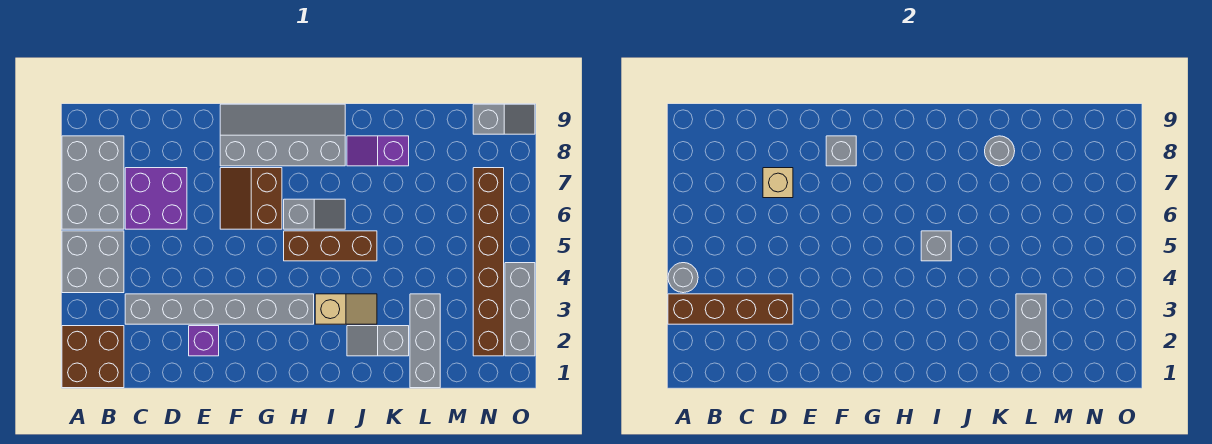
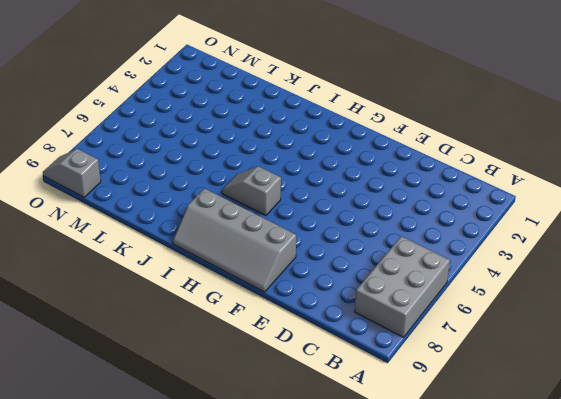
none -> brown brick A1:B2 level 1
none -> grey brick A4:B5 level 1
none -> grey brick C3:H3 level 1

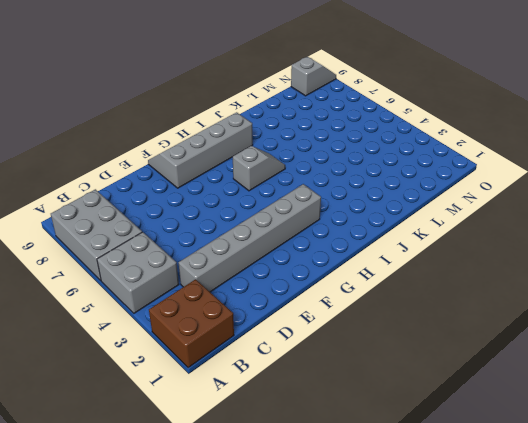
none -> purple brick C6:D7 level 1
none -> purple brick E2 level 1
none -> brown slope F6:G7 level 1 top G

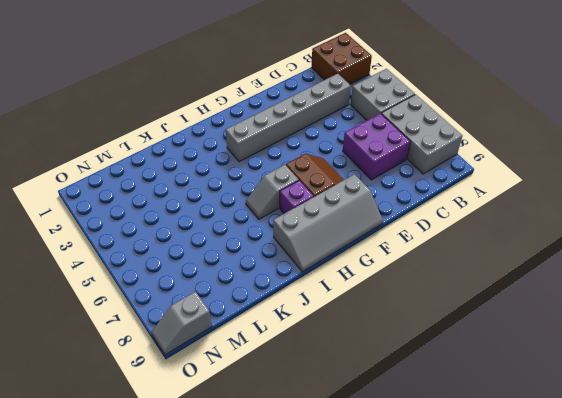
purple brick H7 level 1 -> purple brick E2 level 1
none -> brown brick H5:J5 level 1
none -> tan slope I3:J3 level 1 top I
none -> grey slope J2:K2 level 1 top K

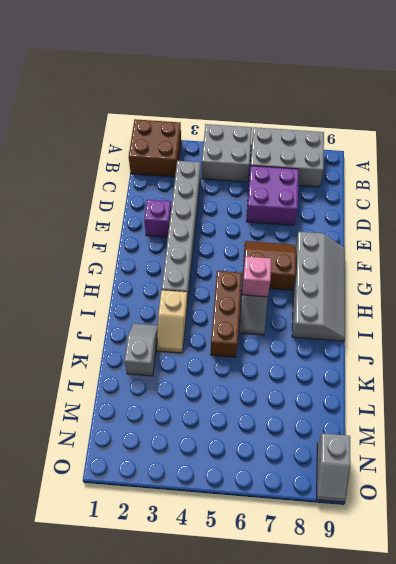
pink brick H6 level 2 -> none
none -> purple slope J8:K8 level 1 top K
none -> grey brick L1:L3 level 1
none -> brown brick N2:N7 level 1

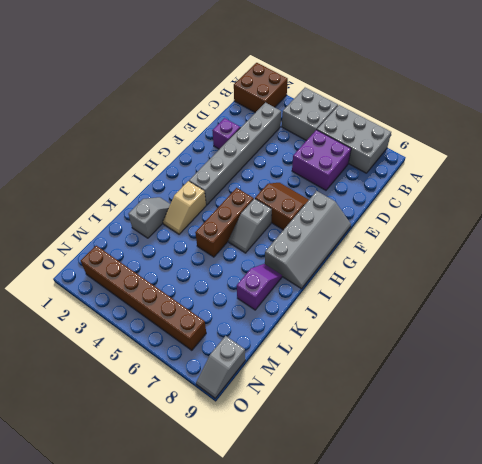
none -> grey brick L1:L3 level 1
none -> grey brick O2:O4 level 1
none -> brown brick A3:D3 level 2

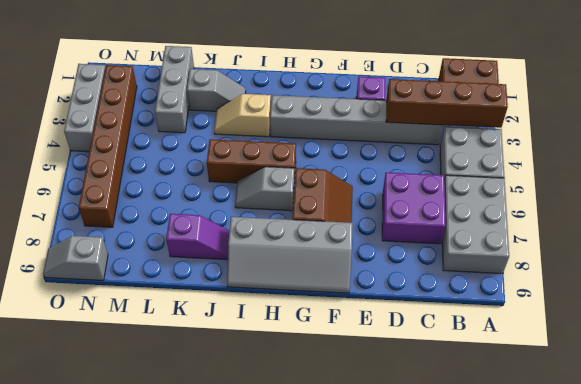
none -> grey round brick A4 level 2
none -> tan brick D7 level 2
none -> grey brick F8 level 2

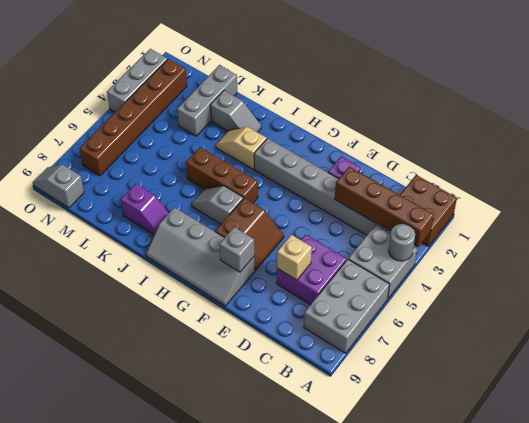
none -> grey brick I5 level 2
none -> grey round brick K8 level 2
none -> grey brick L2:L3 level 2

